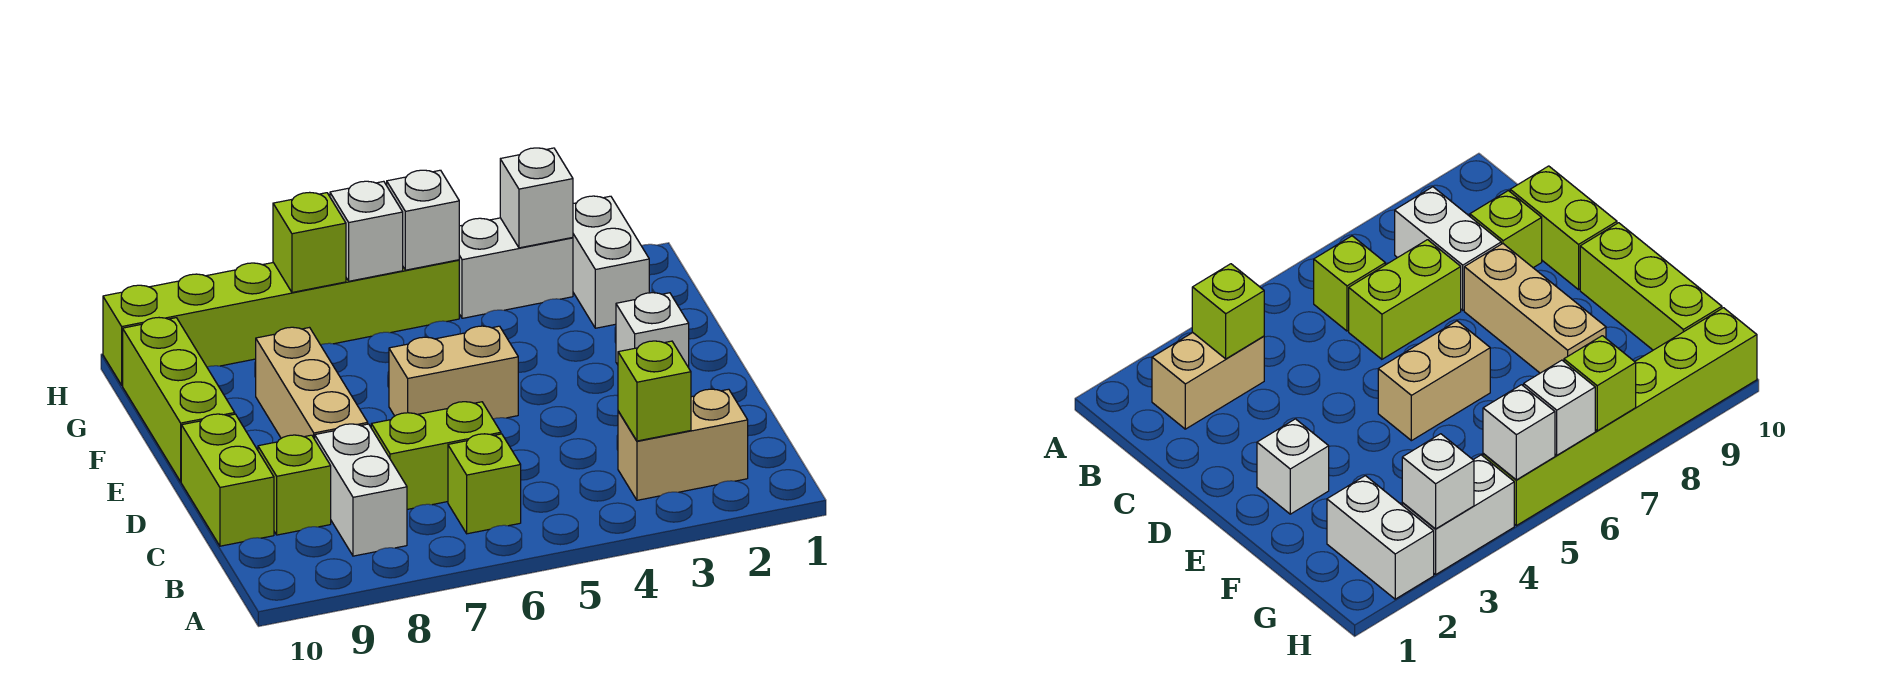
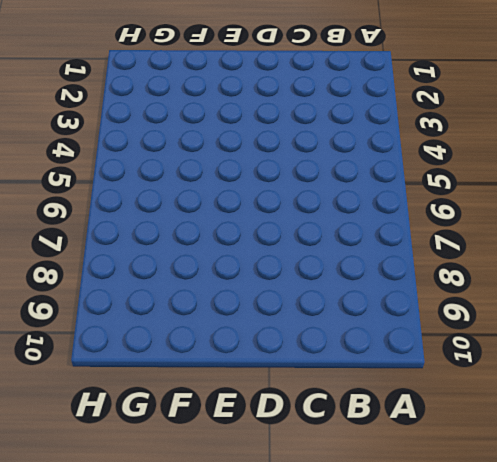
none -> tan brick B2:B3 level 1
none -> lime brick B6 level 1
none -> white brick B8:C8 level 1

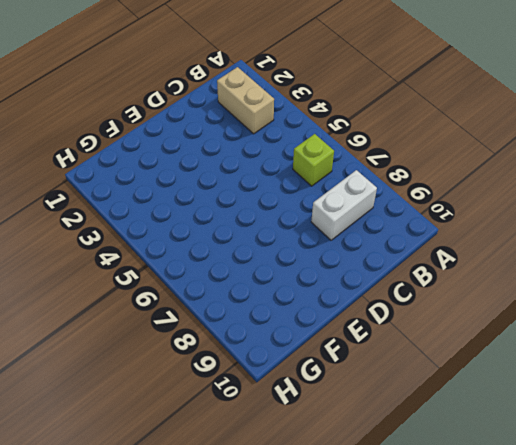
none -> lime brick C6:C7 level 1
none -> lime brick C9 level 1
none -> lime brick C10:D10 level 1

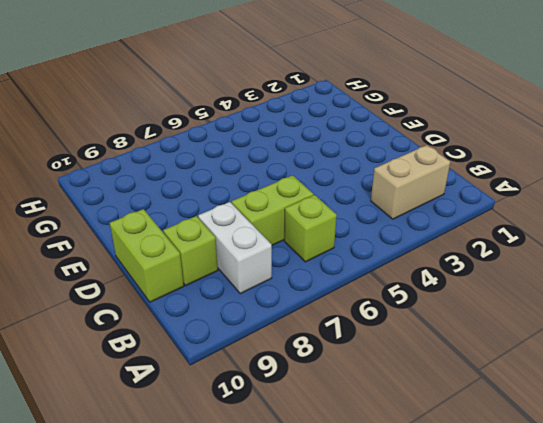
none -> tan brick D8:F8 level 1
none -> white brick E2 level 1
none -> tan brick E5:E6 level 1

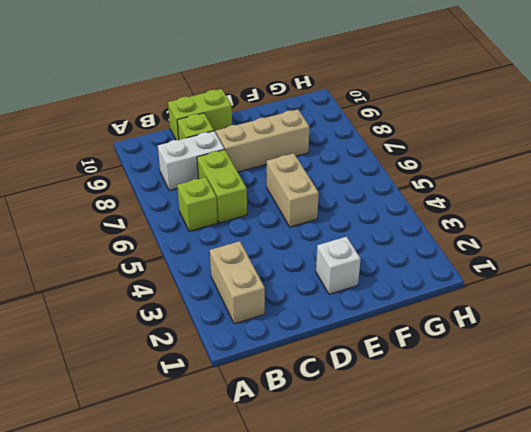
none -> lime brick E10:G10 level 1
none -> white brick G2:H2 level 1
none -> white brick H3:H4 level 1

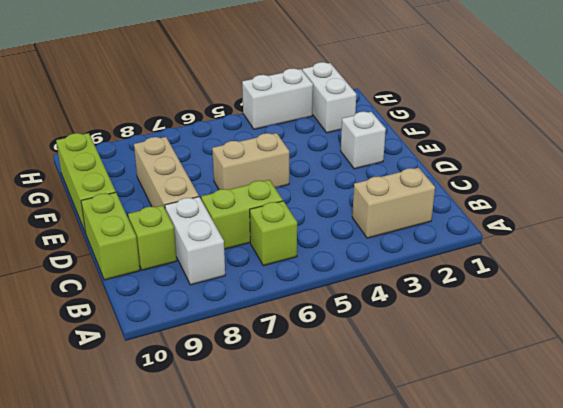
none -> lime brick H5:H10 level 1
none -> lime brick B3 level 2
none -> white brick H3 level 2

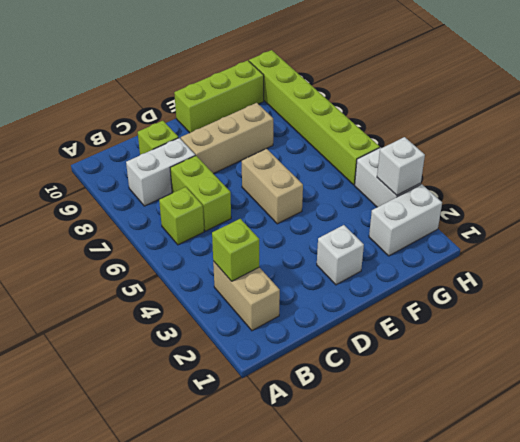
none -> lime brick C10:D10 level 1
none -> white brick H5 level 2
none -> white brick H6 level 2

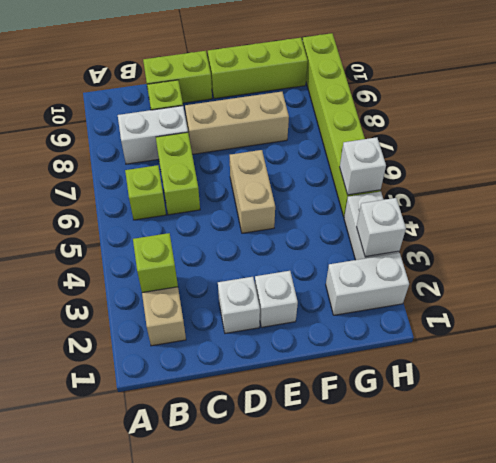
white brick D2 level 1 -> white brick H6 level 2
none -> lime brick H7 level 2

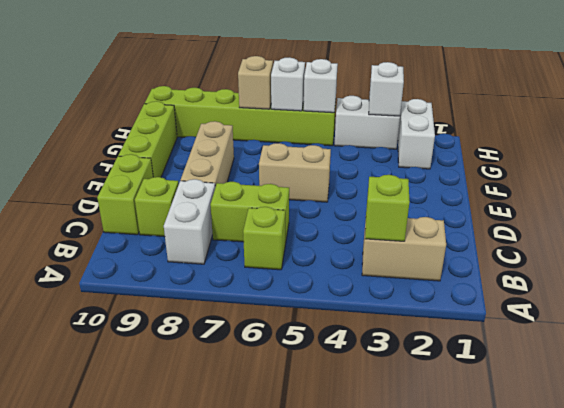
tan brick H7 level 2 -> lime brick H7 level 2
none -> white brick E2 level 1

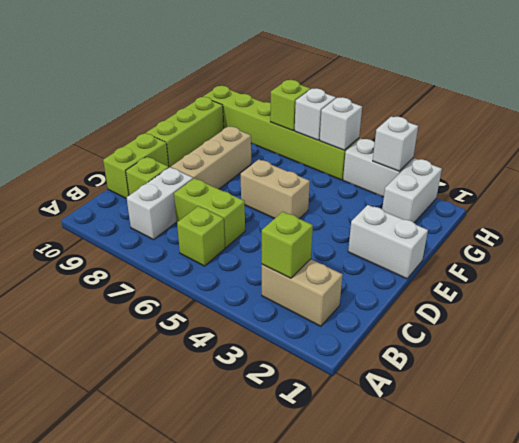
white brick E1:E2 level 1 -> white brick E2 level 1

